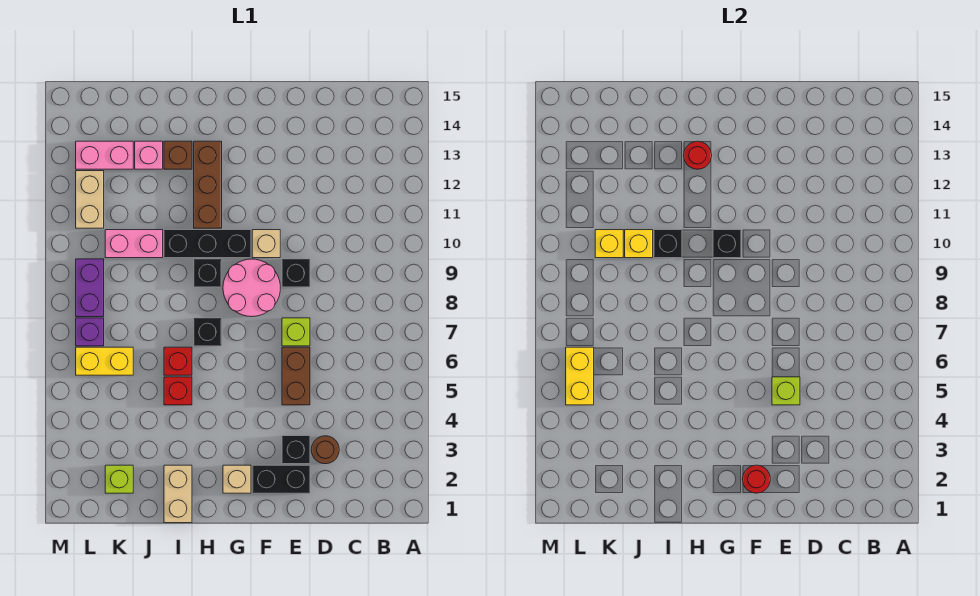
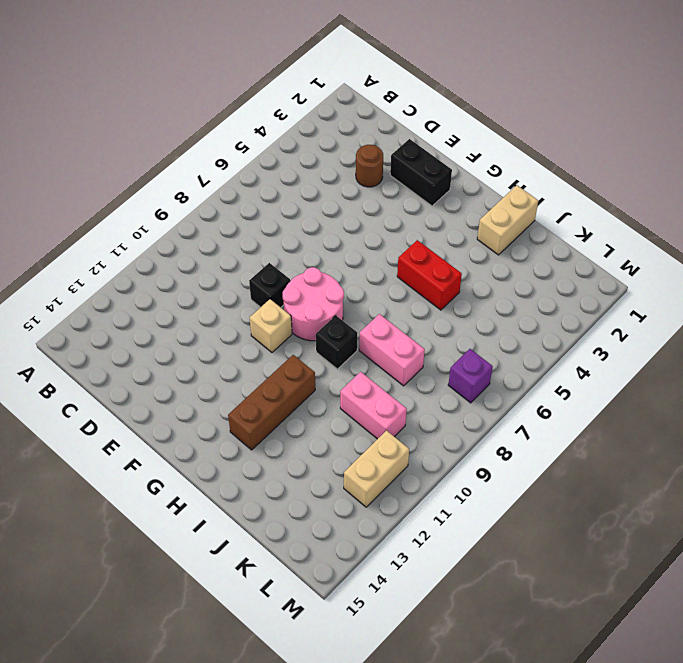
red brick H5:I5 level 1 -> red brick I5 level 1
pink brick I8:J8 level 1 -> pink brick K13:L13 level 1
none -> black brick E3 level 1
none -> brown brick E5:E6 level 1
none -> lime brick E7 level 1
none -> tan brick G2 level 1

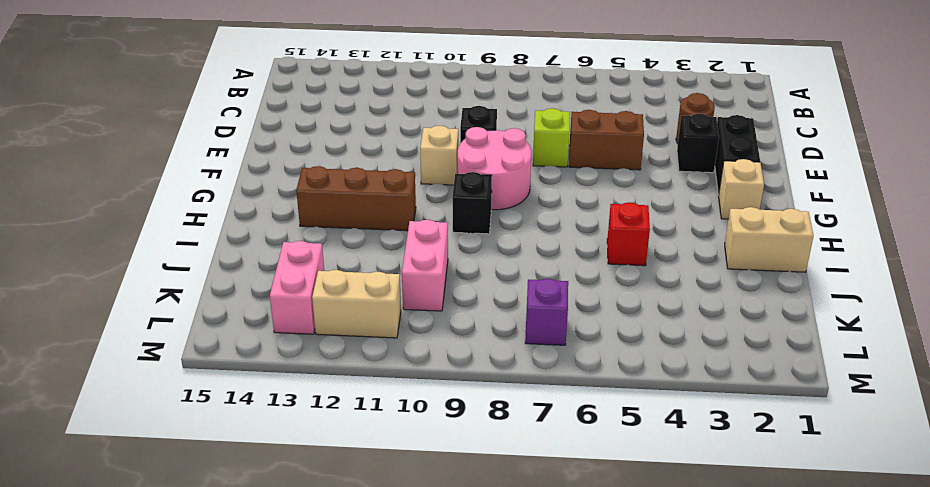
none -> black brick G10:I10 level 1
none -> black brick H7 level 1
none -> red brick I6 level 1
none -> brown brick I13 level 1

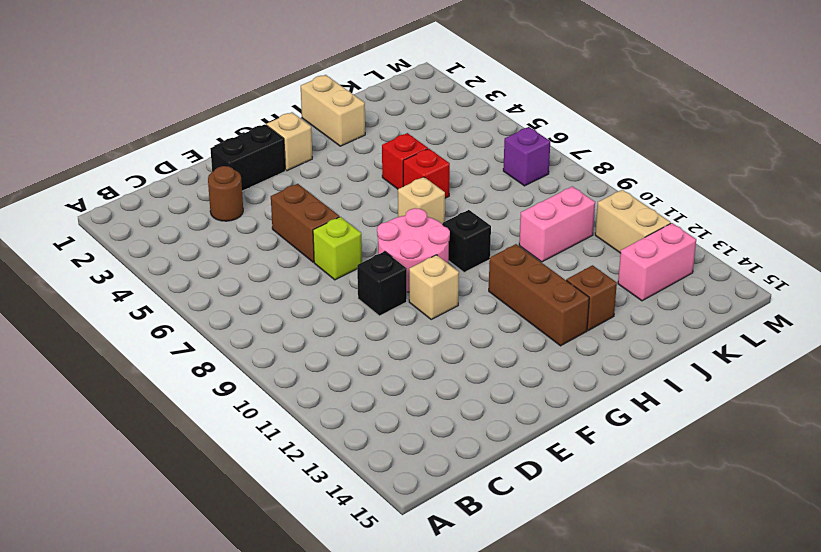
tan brick H7 level 1 -> black brick H7 level 1
none -> black brick E3 level 1
none -> black brick G10:I10 level 1
none -> pink brick J13 level 1
none -> lime brick K2 level 1

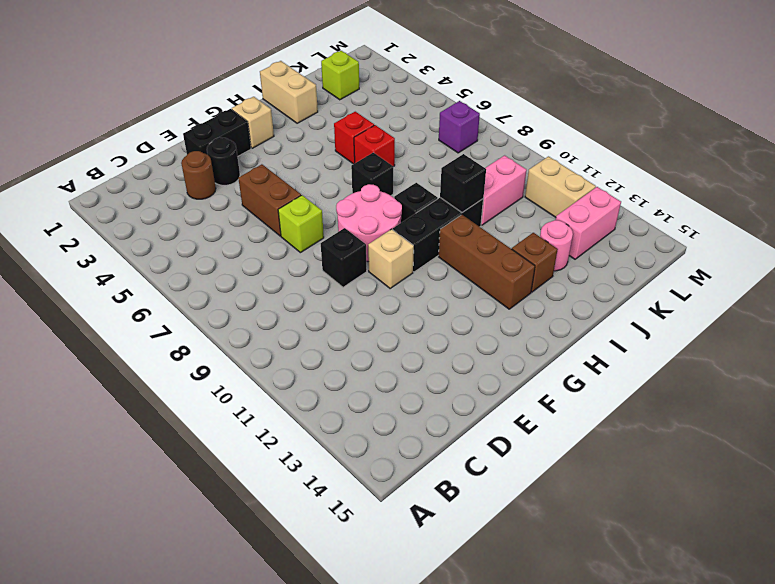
black round brick E3 level 1 -> black brick E3 level 1
pink round brick J13 level 1 -> pink brick J13 level 1
none -> yellow brick K6:L6 level 1
none -> purple brick L8:L9 level 1
none -> lime brick E5 level 2
none -> red round brick F2 level 2

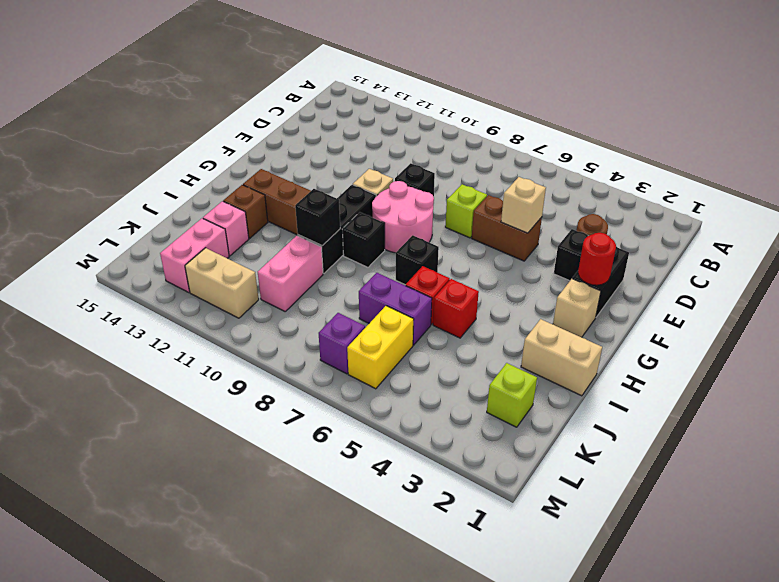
tan brick E5 level 2 -> lime brick E5 level 2
purple brick J6:J7 level 1 -> purple brick L8:L9 level 1
none -> black brick G10 level 2
none -> red round brick H13 level 2
none -> yellow brick J10 level 2
none -> yellow brick K10 level 2

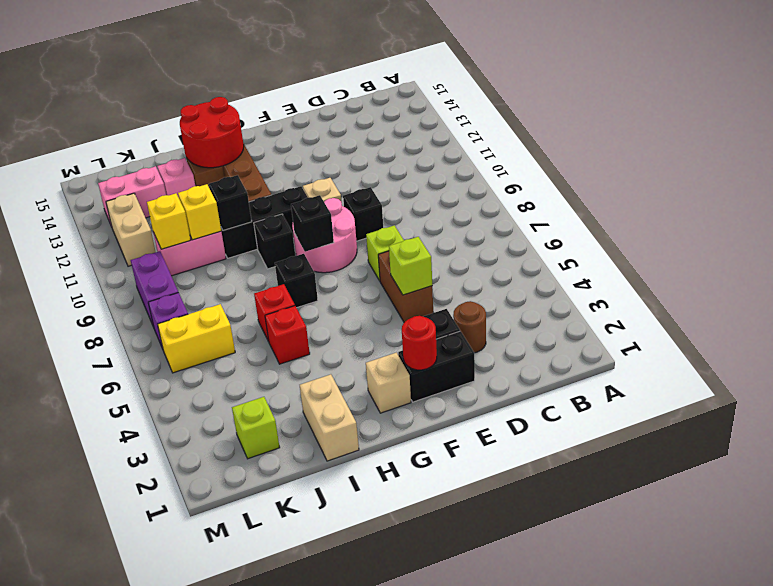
black brick G8 level 2 -> black brick G10 level 2
red round brick H13:I14 level 2 -> red round brick H13 level 2
none -> yellow brick L5:L6 level 2

